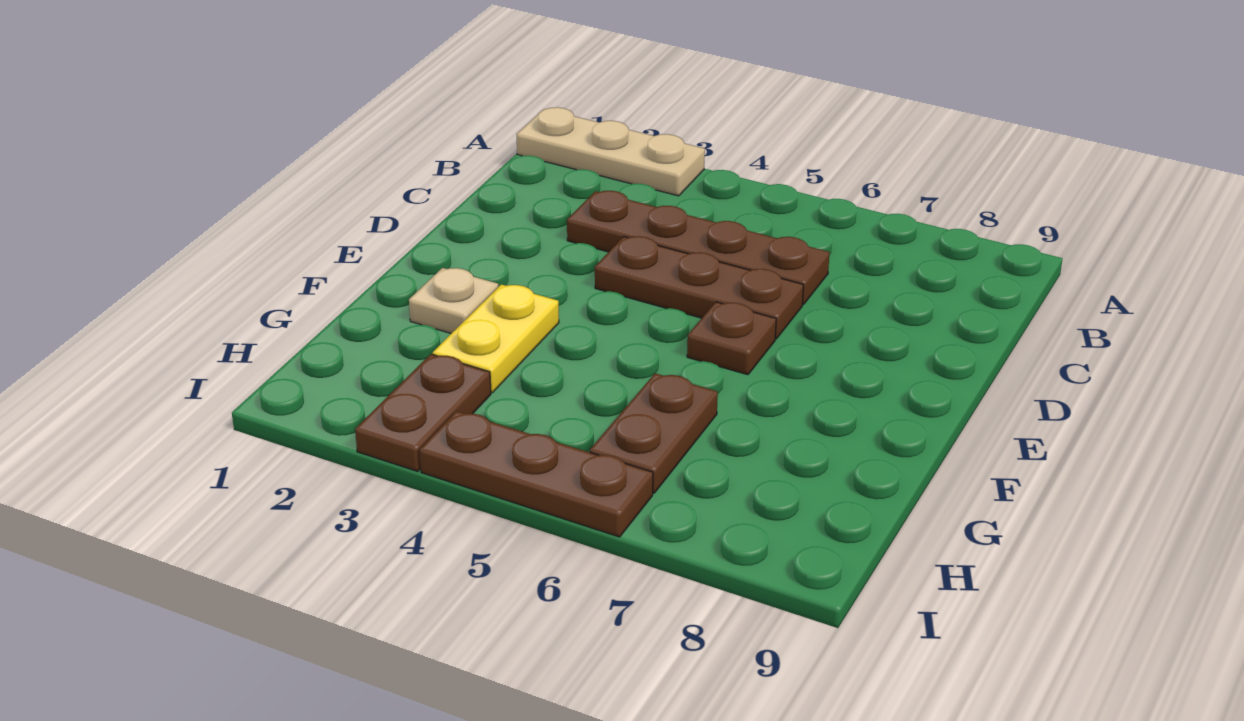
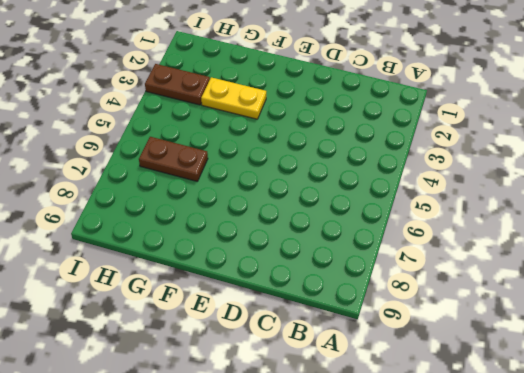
none -> tan plate A1:A3 level 1
none -> brown plate C3:C6 level 1

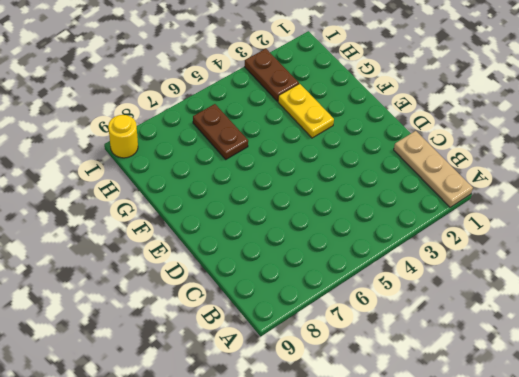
tan plate A1:C1 level 1 -> tan plate A1:A3 level 1
yellow round brick I9 level 1 -> none
none -> brown plate C3:C6 level 1
none -> brown plate D4:D6 level 1

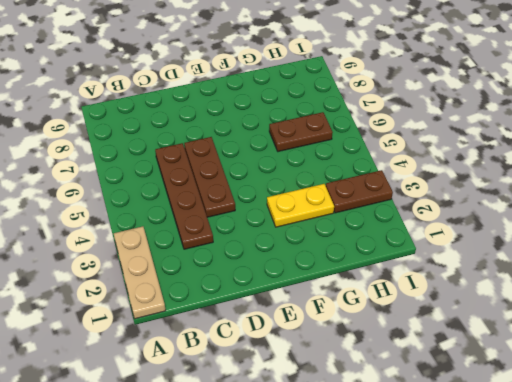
none -> brown plate E6 level 1
none -> tan plate F2 level 1

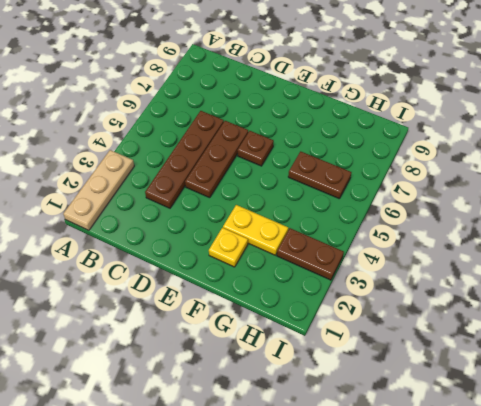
yellow plate F2 level 1 -> tan plate F2 level 1
none -> brown plate I4:I6 level 1

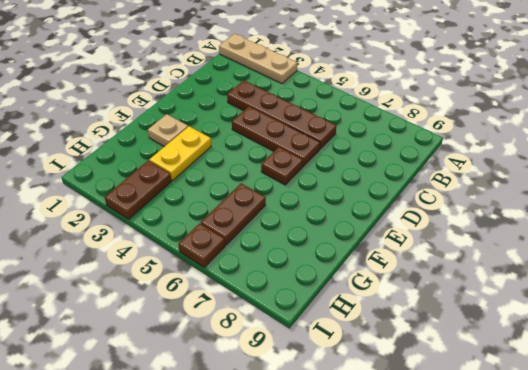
brown plate I6 level 1 -> brown plate I4:I6 level 1

